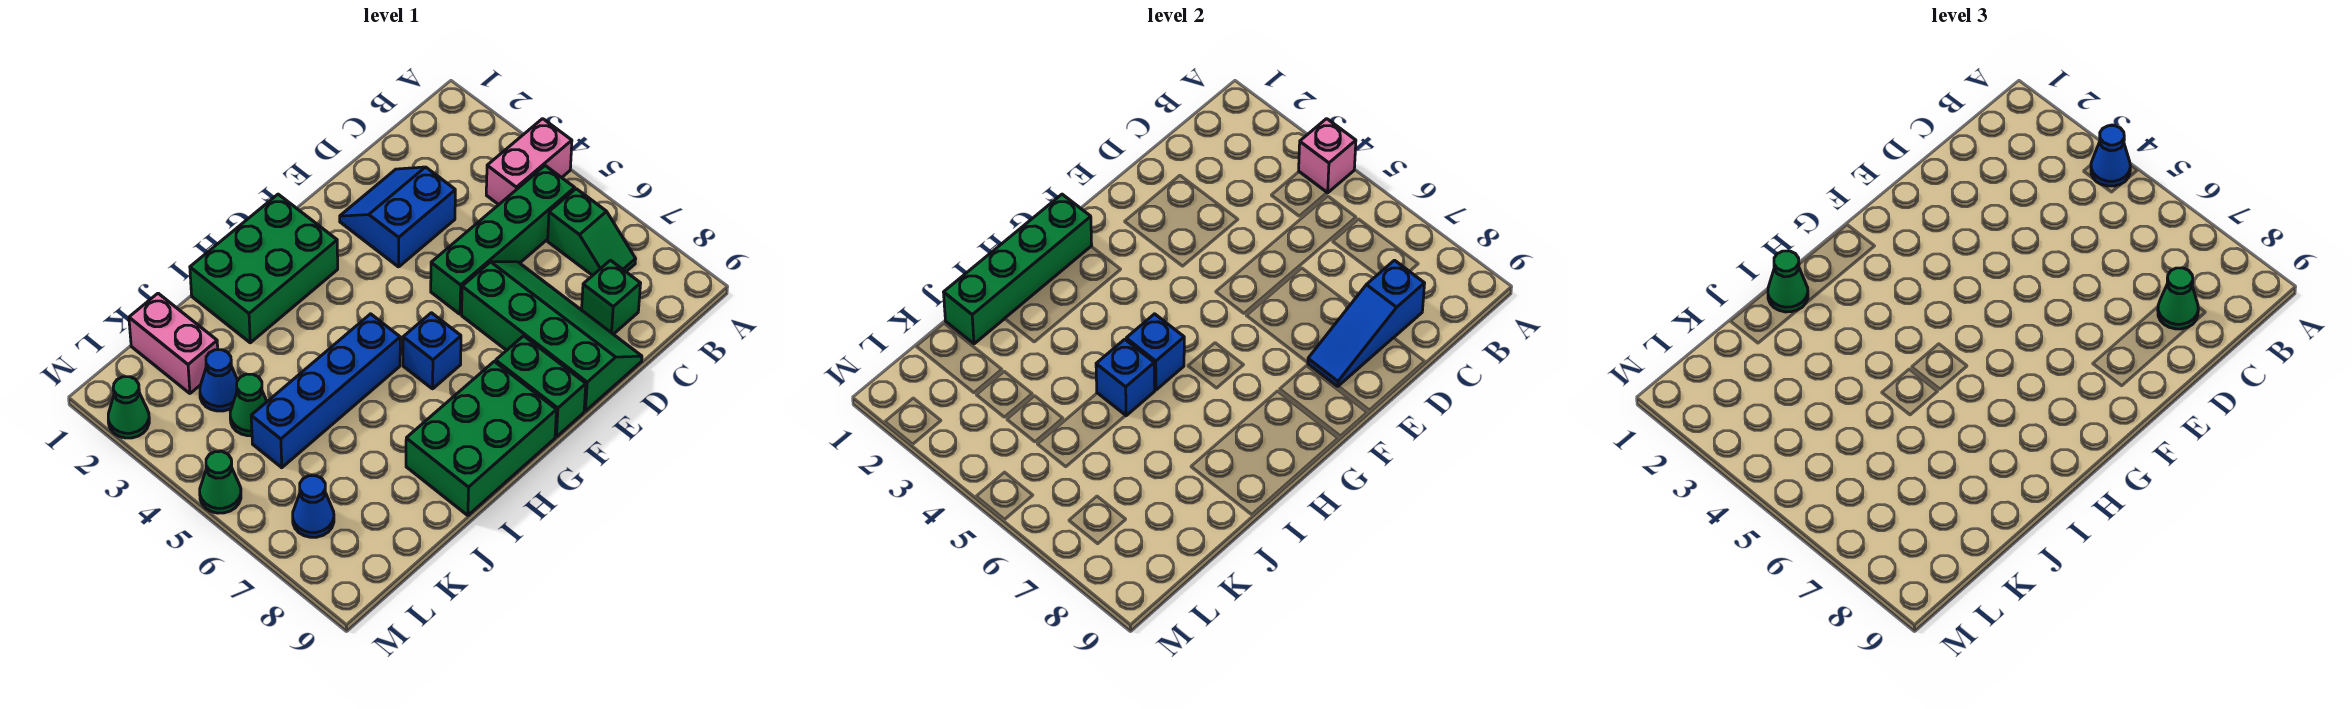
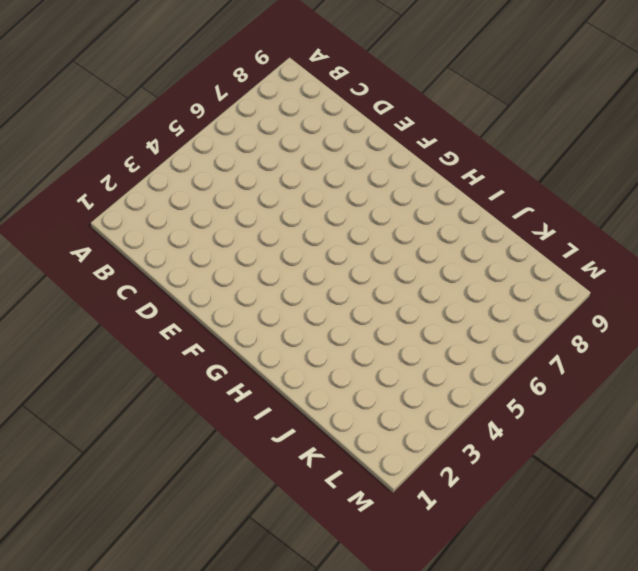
none -> pink brick A4:B4 level 1
none -> green brick B5:E5 level 1
none -> green slope B6:B7 level 1 top 6

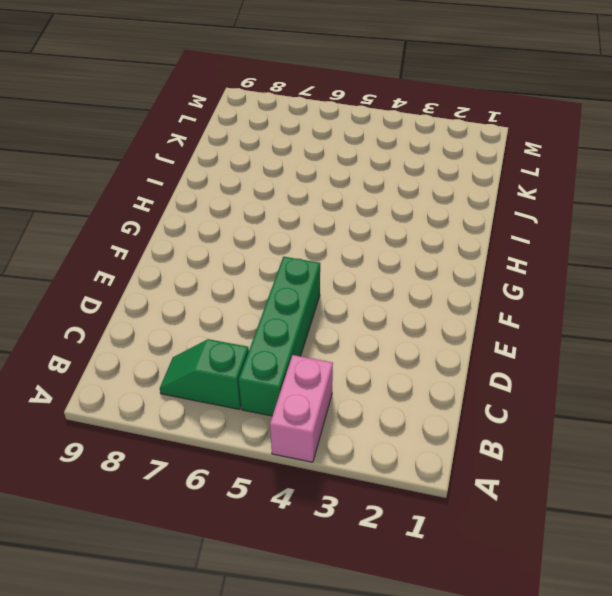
none -> green brick C8 level 1
none -> blue slope D2:E3 level 1 top 3
none -> green slope D6:E9 level 1 top E

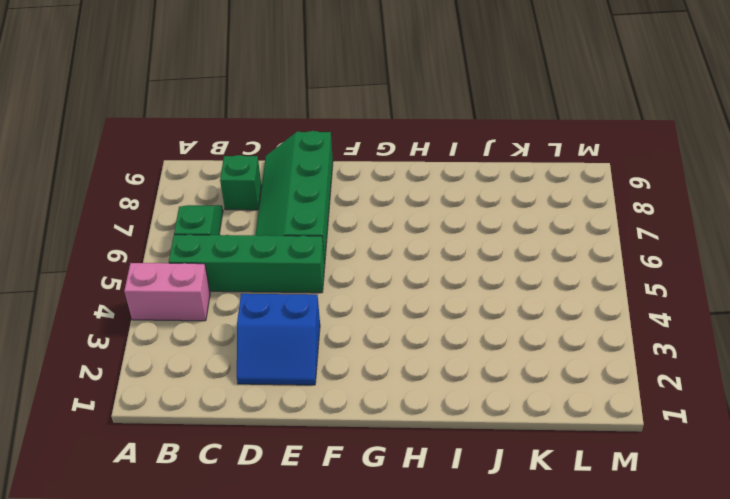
none -> green brick F8:F9 level 1
none -> green brick G1:I2 level 1
none -> blue brick G6 level 1

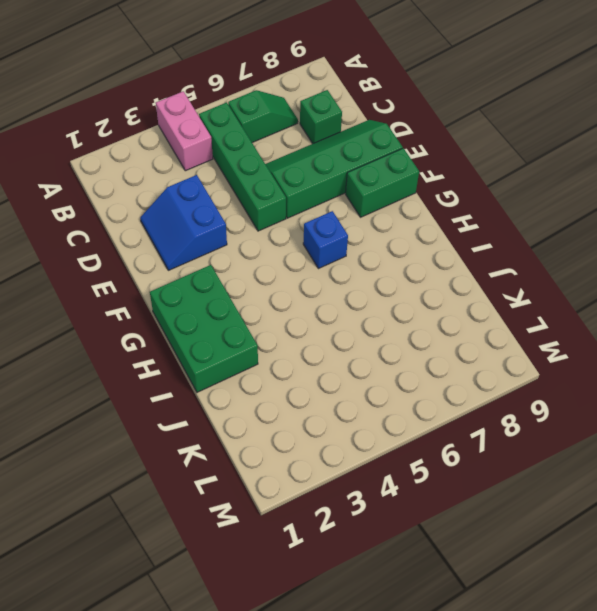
none -> green brick G8:I9 level 1
none -> blue brick H5:K5 level 1
none -> pink brick K1:K2 level 1

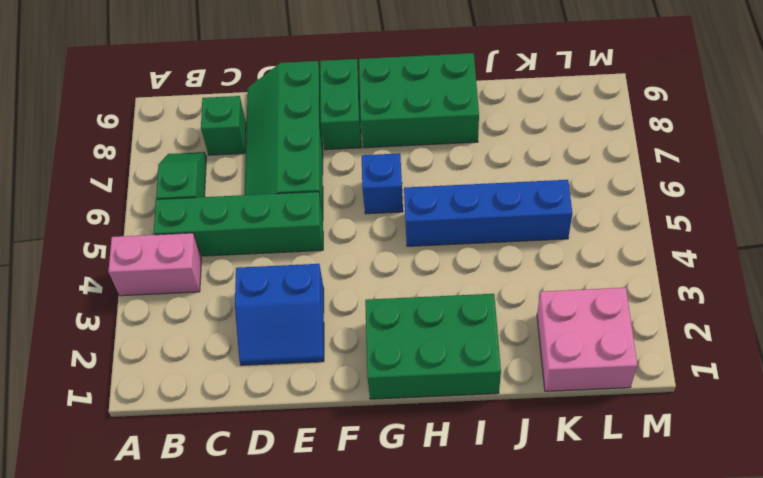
pink brick K1:L2 level 1 -> pink brick K1:K2 level 1
none -> blue cone K3 level 1
none -> green cone K4 level 1
none -> blue cone L7 level 1

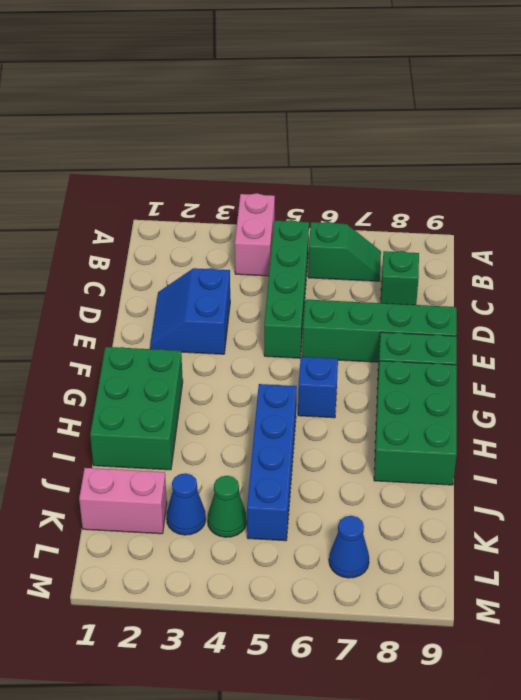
none -> green cone M2 level 1
none -> green cone M5 level 1
none -> pink brick A4 level 2

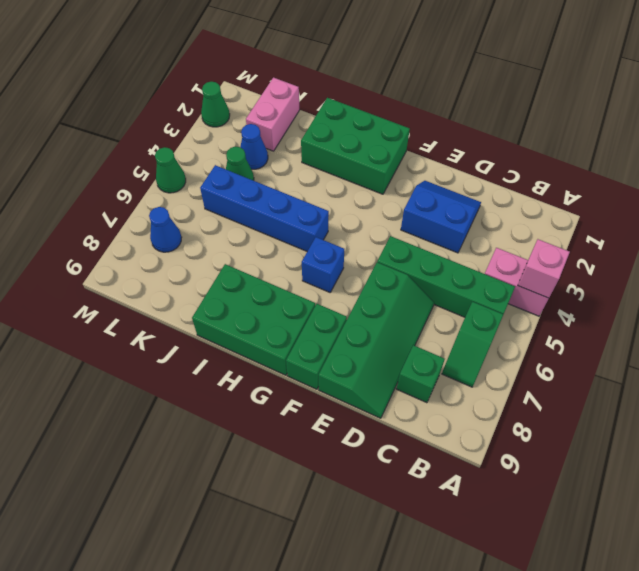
none -> blue slope C8:E8 level 2 top C
none -> green brick G1:J1 level 2
none -> blue brick H5 level 2

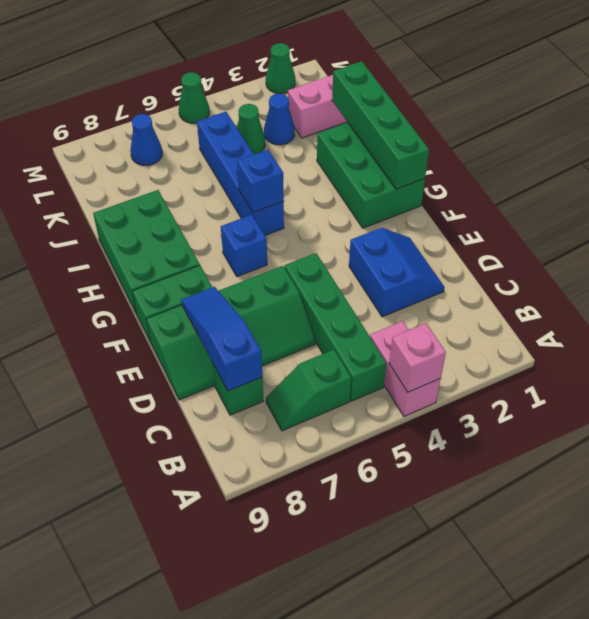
none -> blue brick I5 level 2
none -> blue cone A4 level 3
none -> green cone C8 level 3

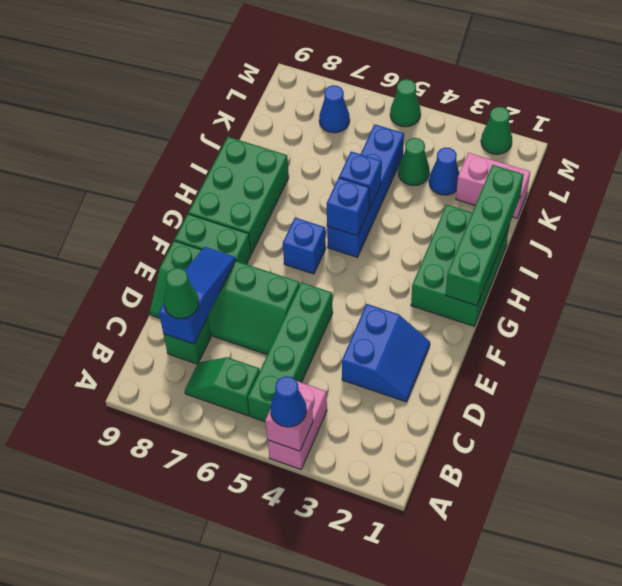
none -> green cone I1 level 3

